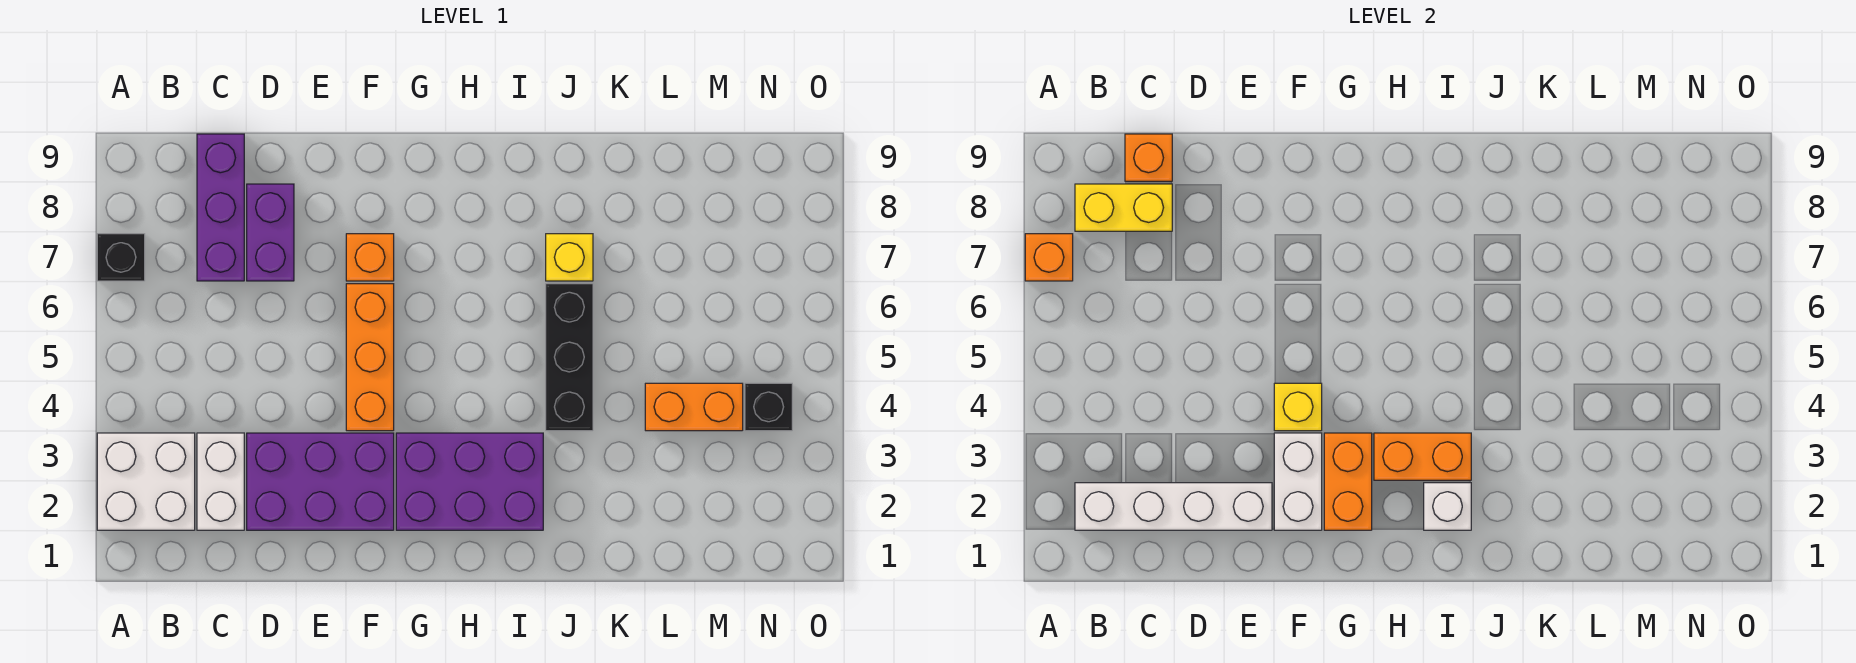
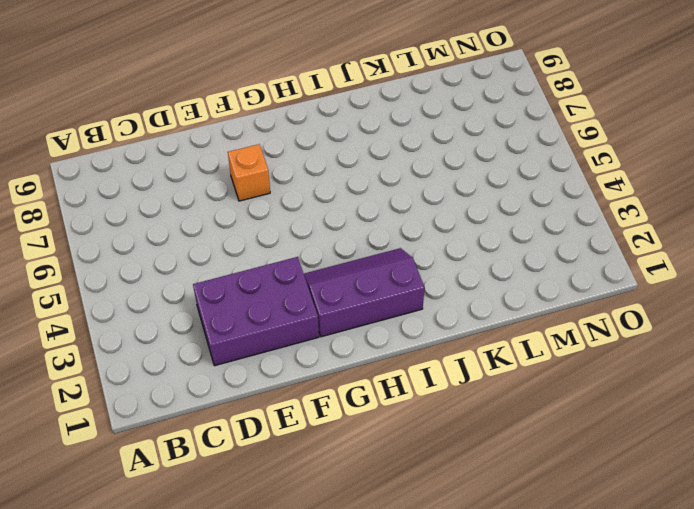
purple slope G2:I3 level 1 top 2 -> purple brick G2:I3 level 1
none -> white brick A2:B3 level 1
none -> black brick A7 level 1
none -> white brick C2:C3 level 1

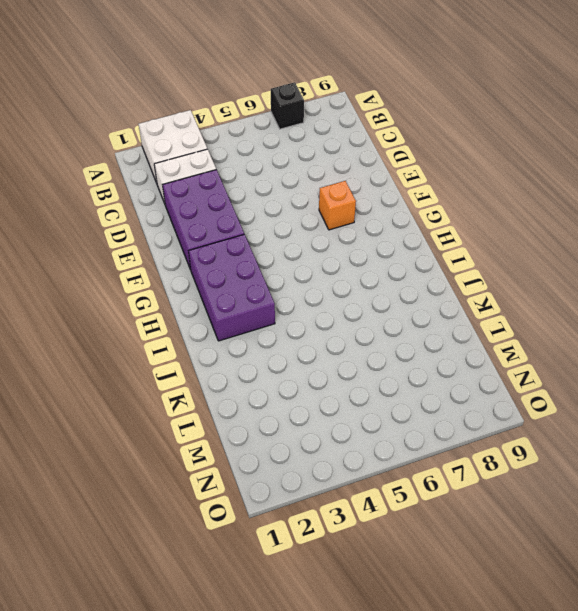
none -> purple brick C7:C9 level 1
none -> purple brick D7:D8 level 1
none -> orange brick F4:F6 level 1

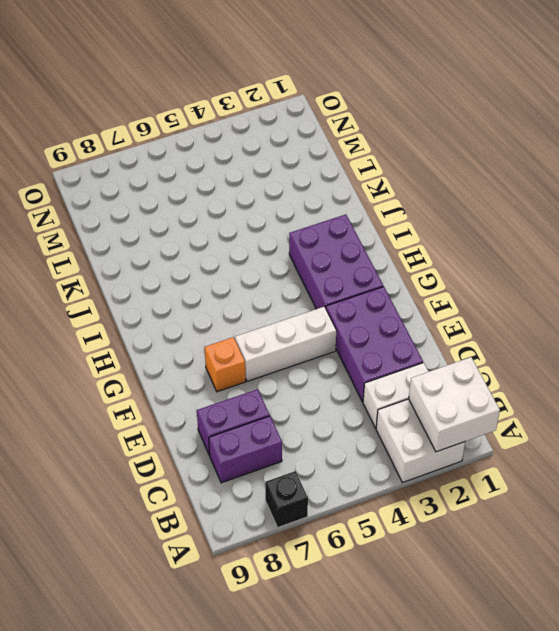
white brick A1:B2 level 2 -> white brick B2:E2 level 2
purple brick C7:C8 level 1 -> purple brick C7:C9 level 1
white brick F4:F6 level 1 -> orange brick F4:F6 level 1
none -> black brick J4:J6 level 1
none -> yellow brick J7 level 1
none -> orange brick L4:M4 level 1

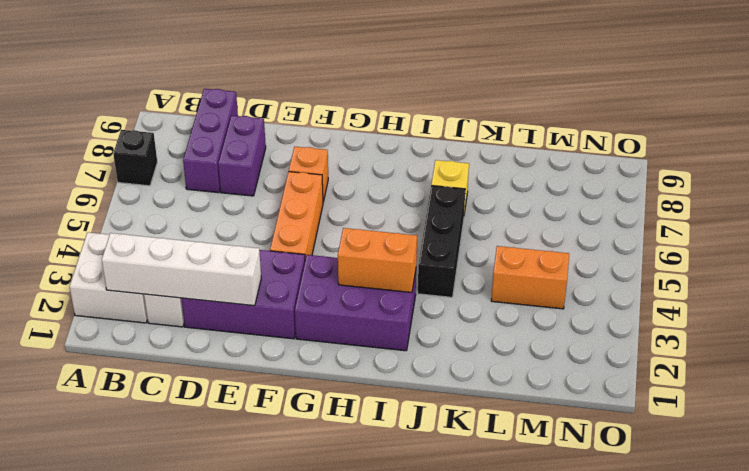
none -> black brick N4 level 1
none -> orange brick A7 level 2
none -> yellow brick B8:C8 level 2

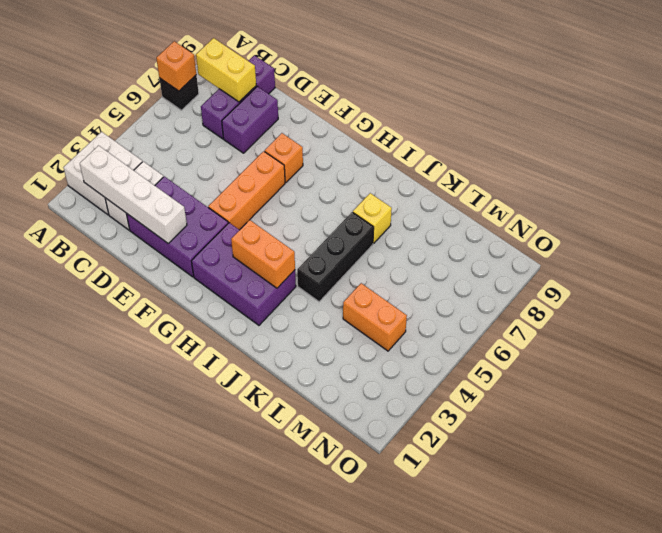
none -> black brick N4 level 1
none -> orange brick C9 level 2
none -> white brick F2:F3 level 2

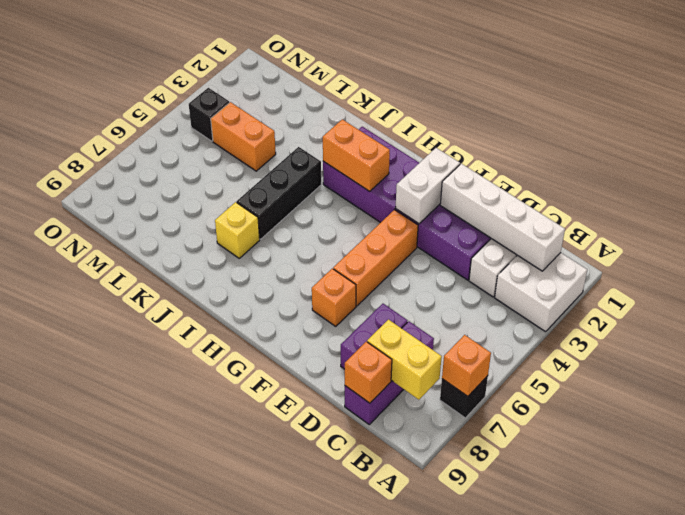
none -> yellow brick F4 level 2
none -> orange brick G2:G3 level 2
none -> white brick I2 level 2

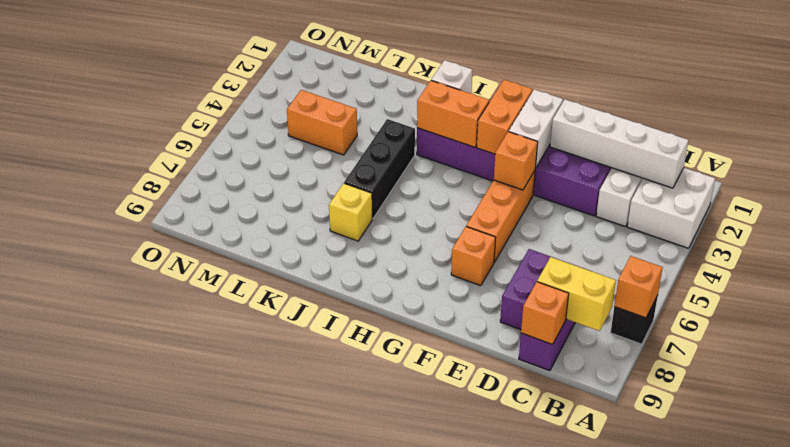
orange brick F4 level 2 -> yellow brick F4 level 2
none -> black brick N4 level 1

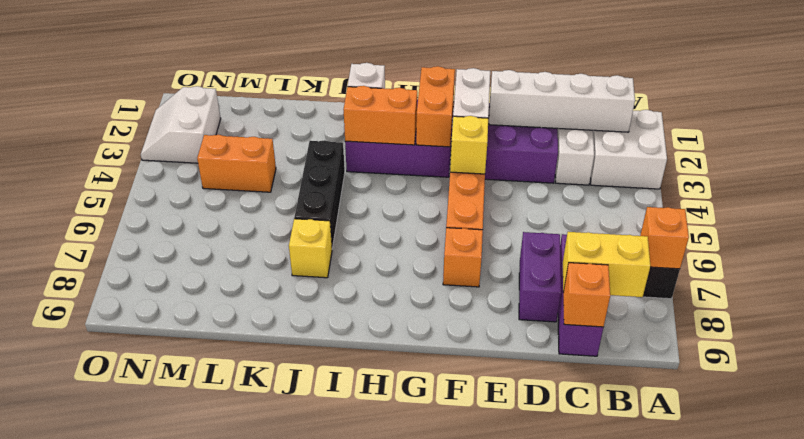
white slope N2:O3 level 1 top N -> none
none -> black brick N4 level 1

